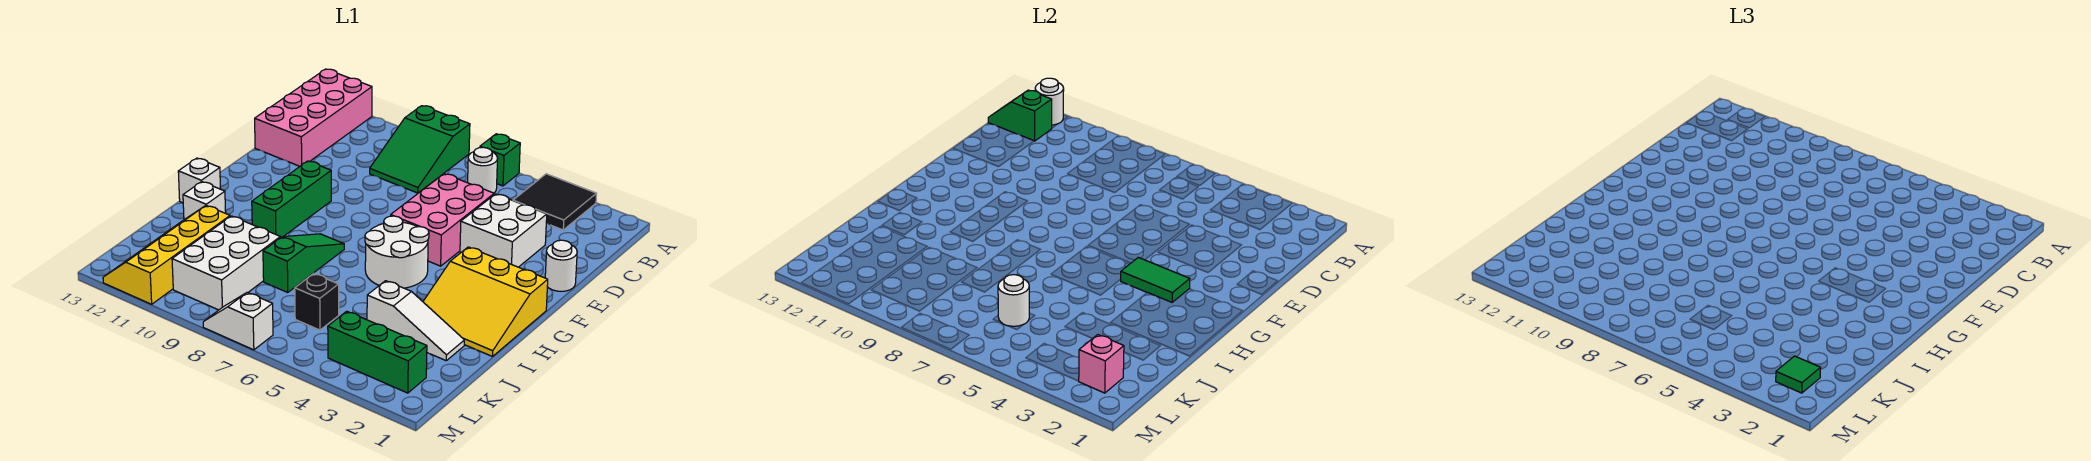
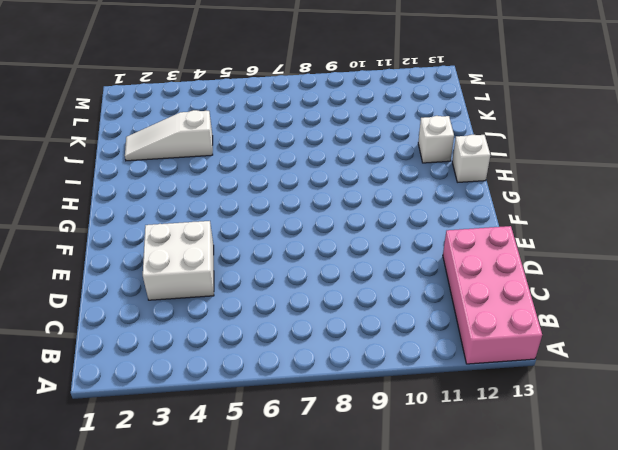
none -> black tile A3:B4 level 1
none -> green brick A6 level 1
none -> green slope A8:C9 level 1 top A

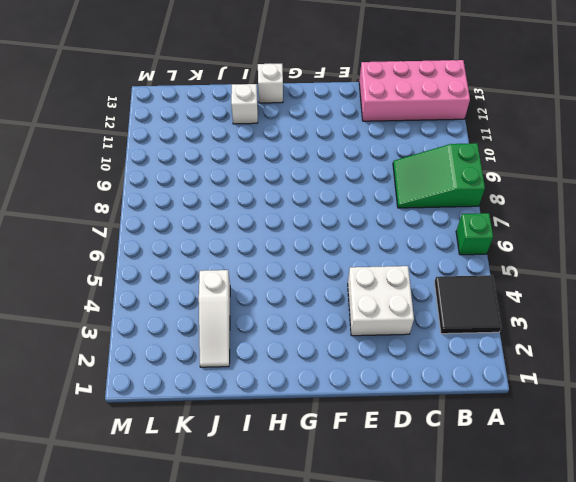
none -> white round brick B6 level 1
none -> pink brick D5:F6 level 1
none -> white round brick E1 level 1

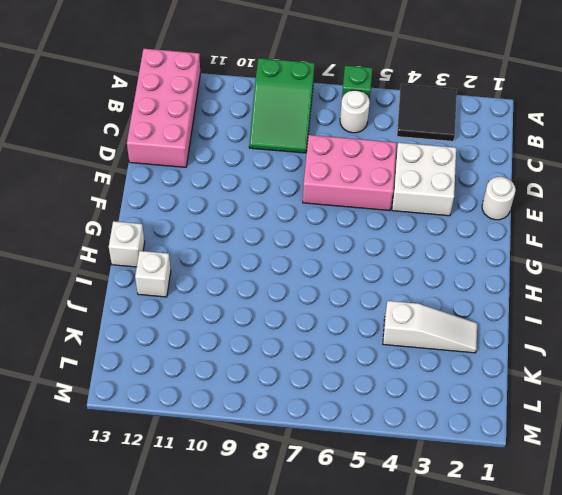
pink brick D5:E7 level 1 -> pink brick D5:F6 level 1
none -> green brick F10:H10 level 1
none -> yellow slope G1:I3 level 1 top G
none -> white round brick G5:H6 level 1

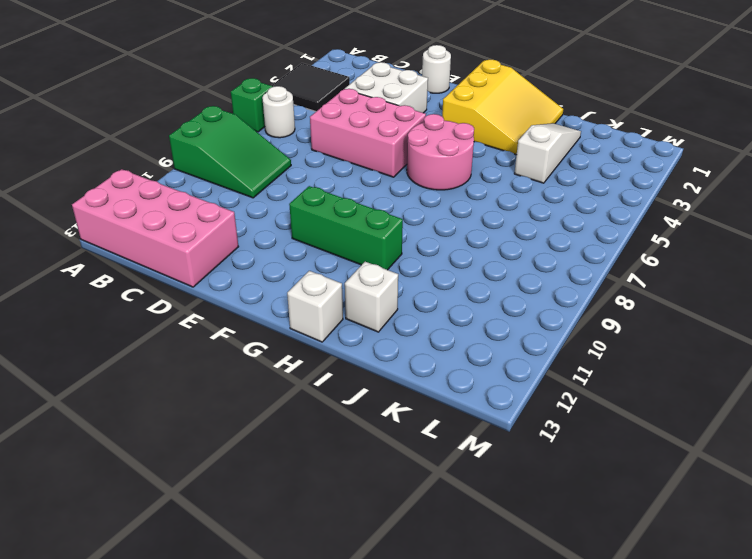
pink round brick G5:H6 level 1 -> white round brick G5:H6 level 1
none -> green slope H8:J8 level 1 top J
none -> white brick J9:L10 level 1
none -> yellow slope J11:M12 level 1 top 11

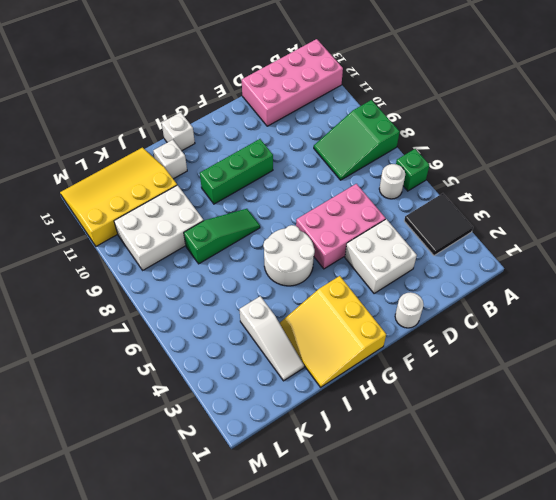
yellow slope J11:M13 level 1 top 11 -> yellow slope J11:M12 level 1 top 11
none -> black brick K6 level 1
none -> green brick L2:L4 level 1
none -> white slope M7:M8 level 1 top 7

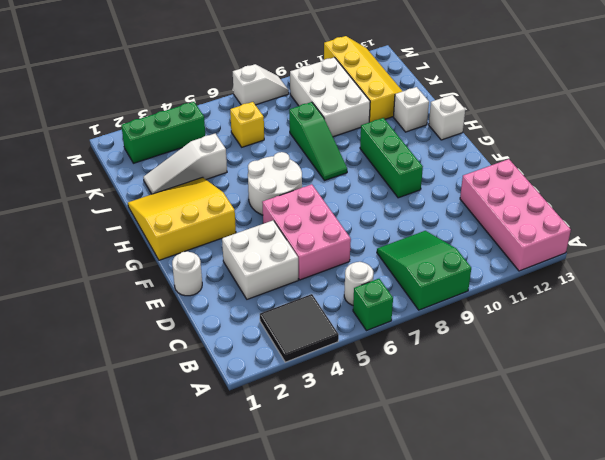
yellow brick K6 level 1 -> black brick K6 level 1
none -> white round brick A12 level 2
none -> green slope B12:B13 level 2 top 12
none -> green tile G3:G4 level 2

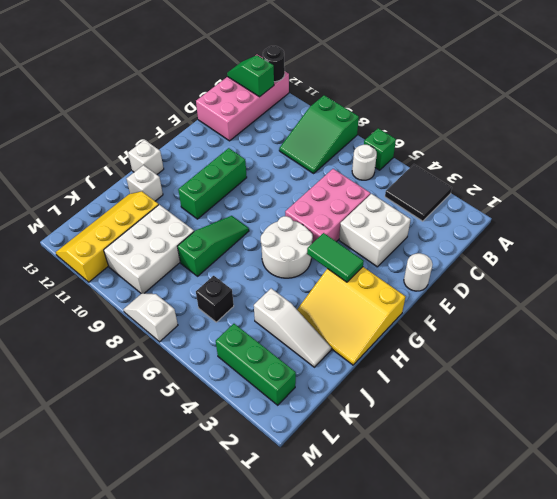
black round brick A12 level 2 -> white round brick A12 level 2
none -> white round brick K6 level 2
none -> pink brick L2 level 2
none -> green tile L2 level 3

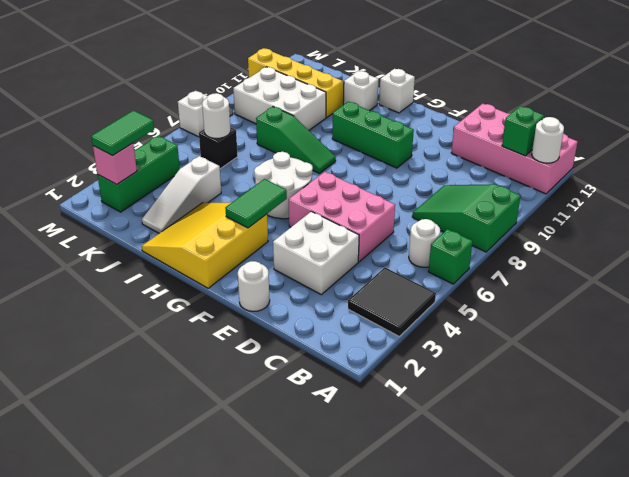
green tile L2:L3 level 3 -> green tile L2 level 3

